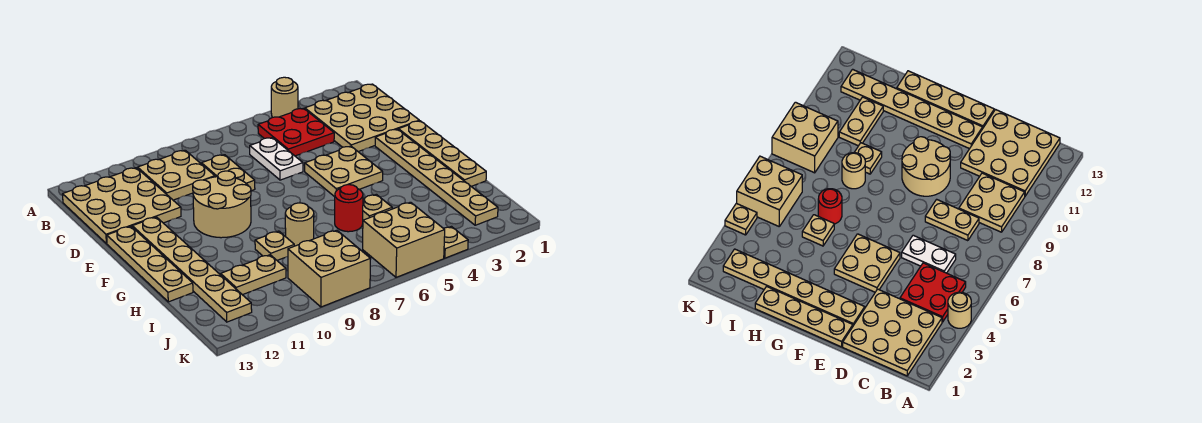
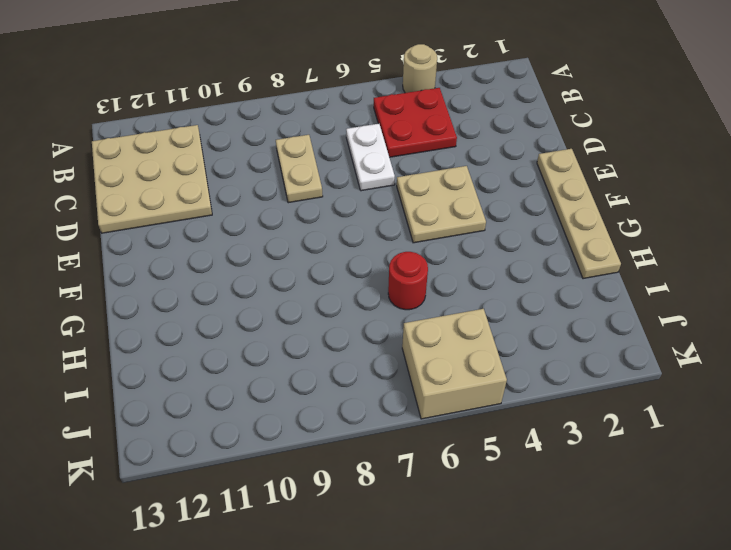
none -> tan plate B1:D3 level 1
none -> tan plate B9:C10 level 1
none -> tan plate E2:J2 level 1

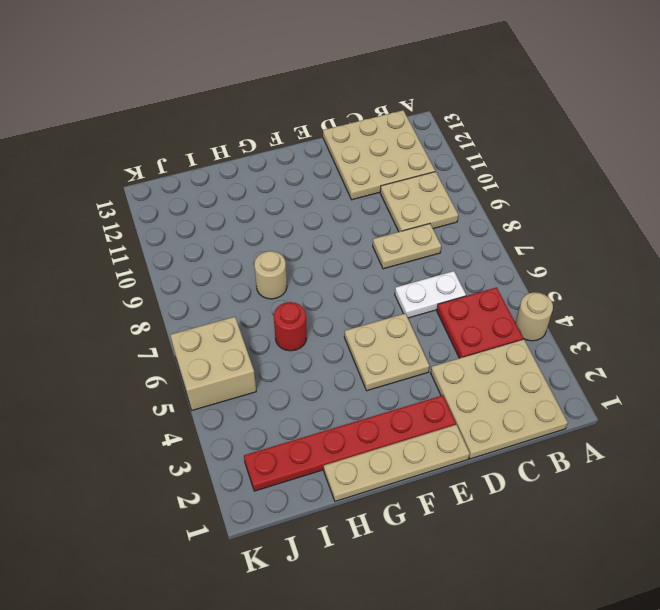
red plate E2:J2 level 1 -> tan plate E2:J2 level 1
none -> tan round brick E9:F10 level 1
none -> tan plate E12:J12 level 1
none -> tan plate E13:H13 level 1

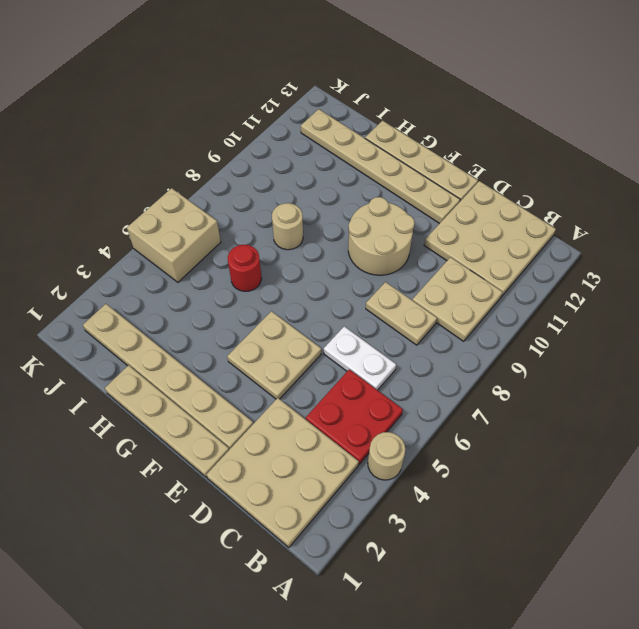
none -> tan plate H5 level 1
none -> tan plate H9 level 1
none -> tan plate I10:I11 level 1

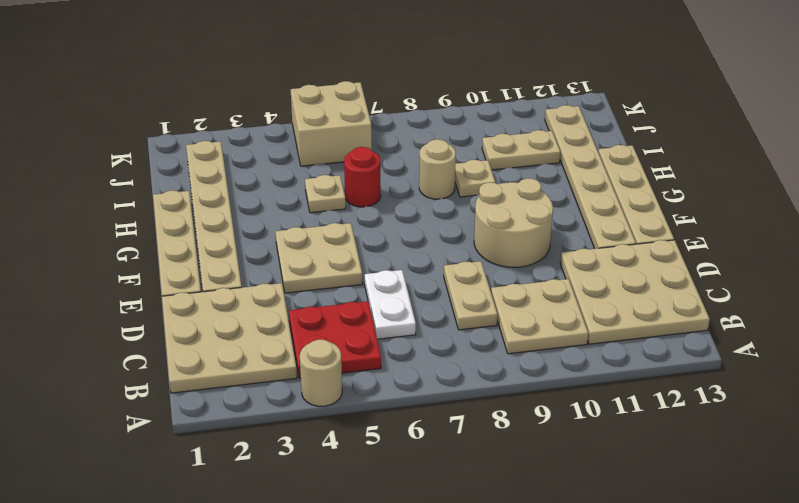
none -> tan brick J8:K9 level 1
none -> tan plate K4 level 1

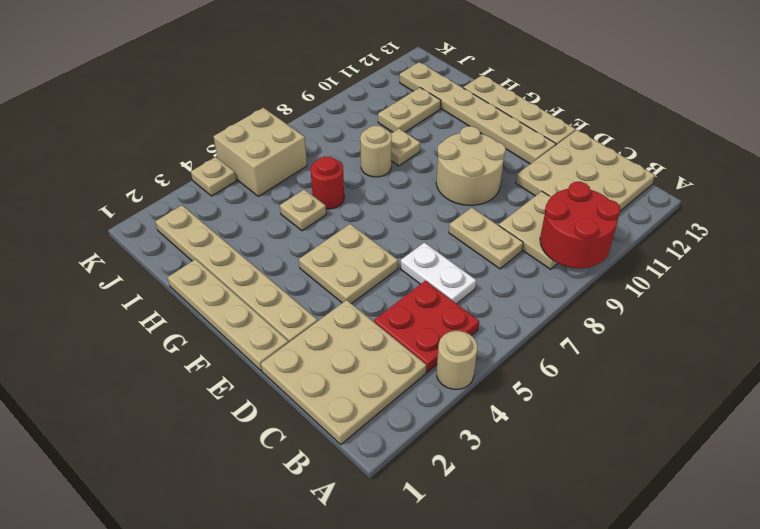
red round brick A9:B10 level 2 -> none
none -> tan brick J8:K9 level 1

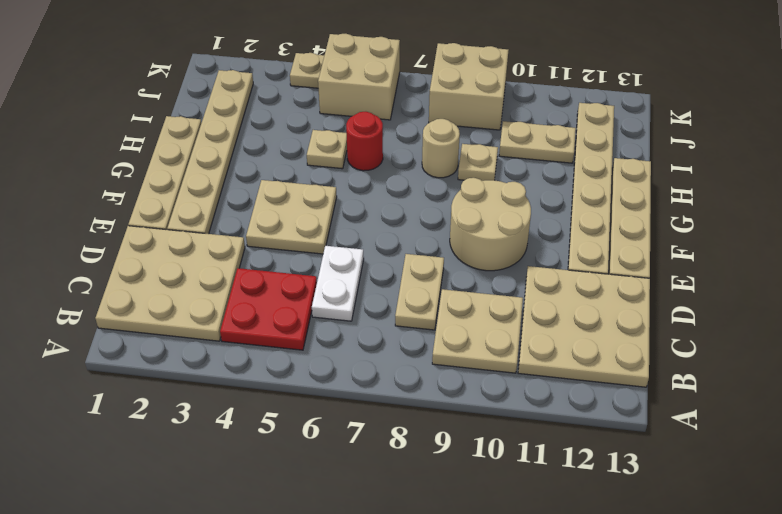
none -> tan round brick A4 level 1

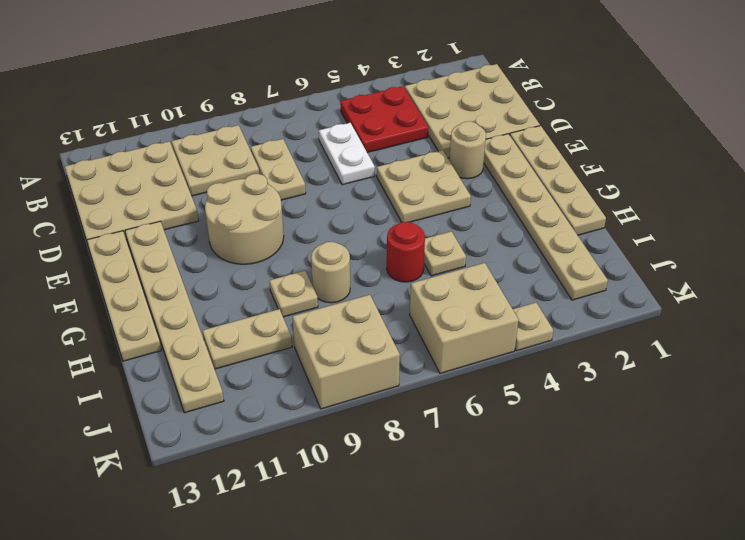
tan round brick E3 level 1 -> tan round brick A4 level 1

